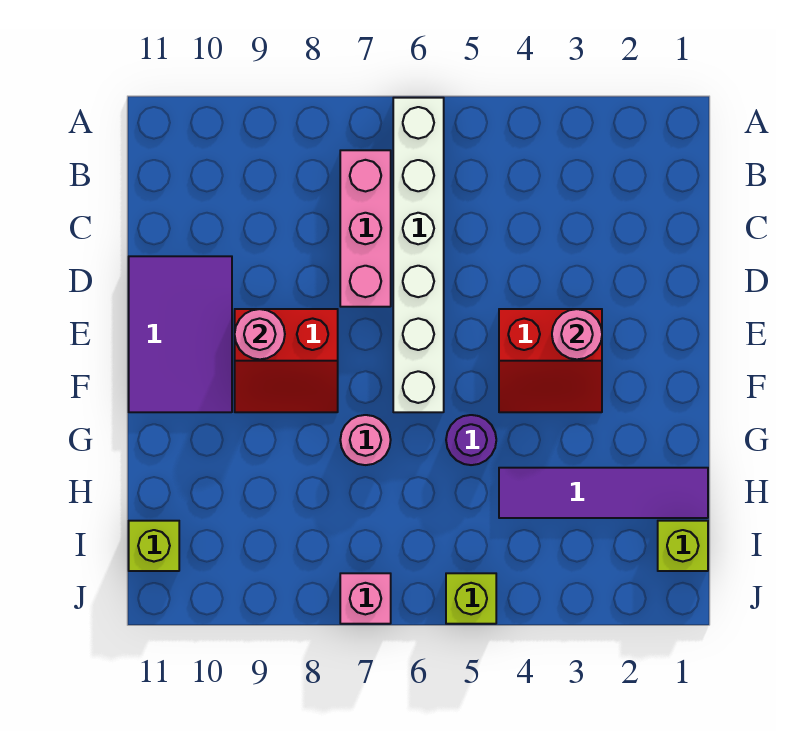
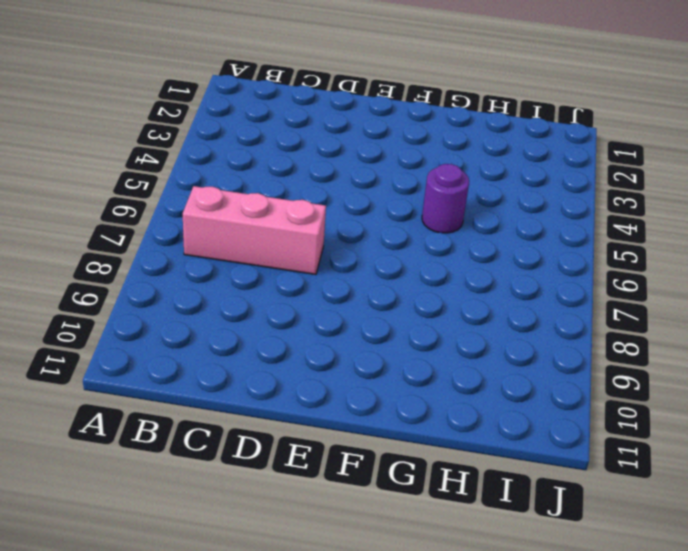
none -> white brick A6:F6 level 1
none -> purple tile D10:F11 level 1
none -> red slope E3:F4 level 1 top E

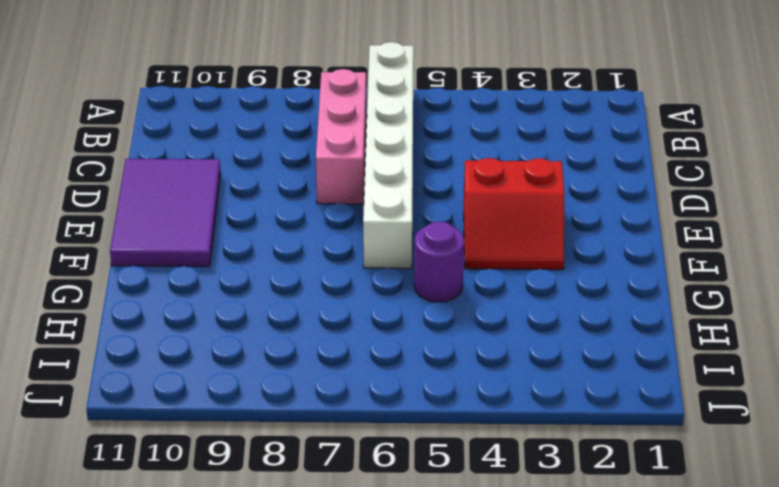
none -> red slope E8:F9 level 1 top E
none -> pink round brick G7 level 1
none -> purple tile H1:H4 level 1

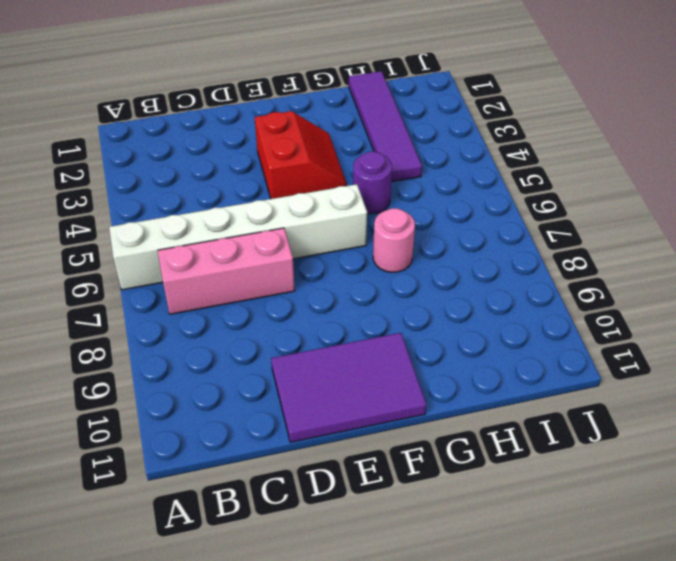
none -> red slope E8:F9 level 1 top E
none -> lime brick I1 level 1
none -> lime brick I11 level 1

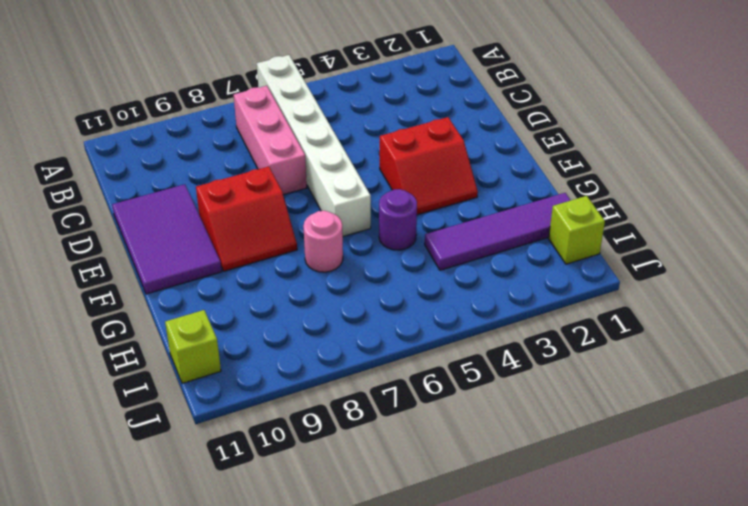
none -> lime brick J5 level 1
none -> pink brick J7 level 1
none -> pink round brick E3 level 2

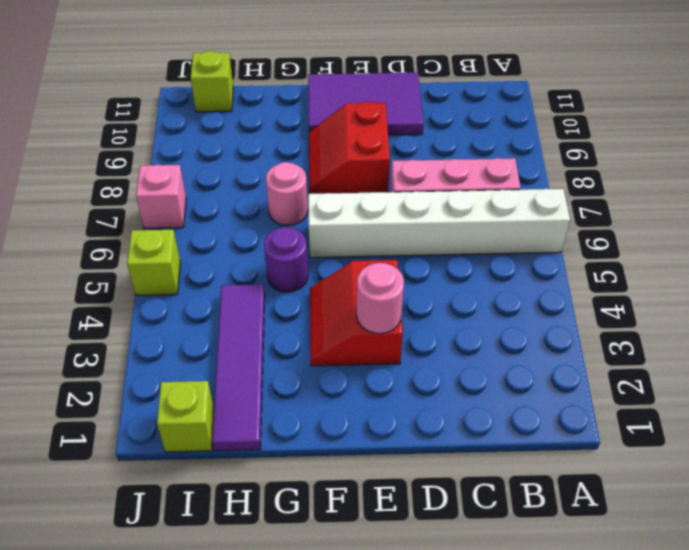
none -> pink round brick E9 level 2

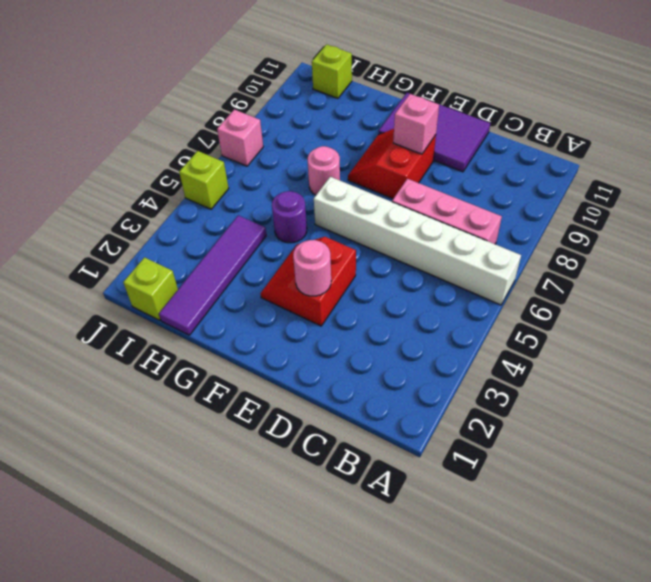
pink brick E9 level 2 -> pink round brick E9 level 2

